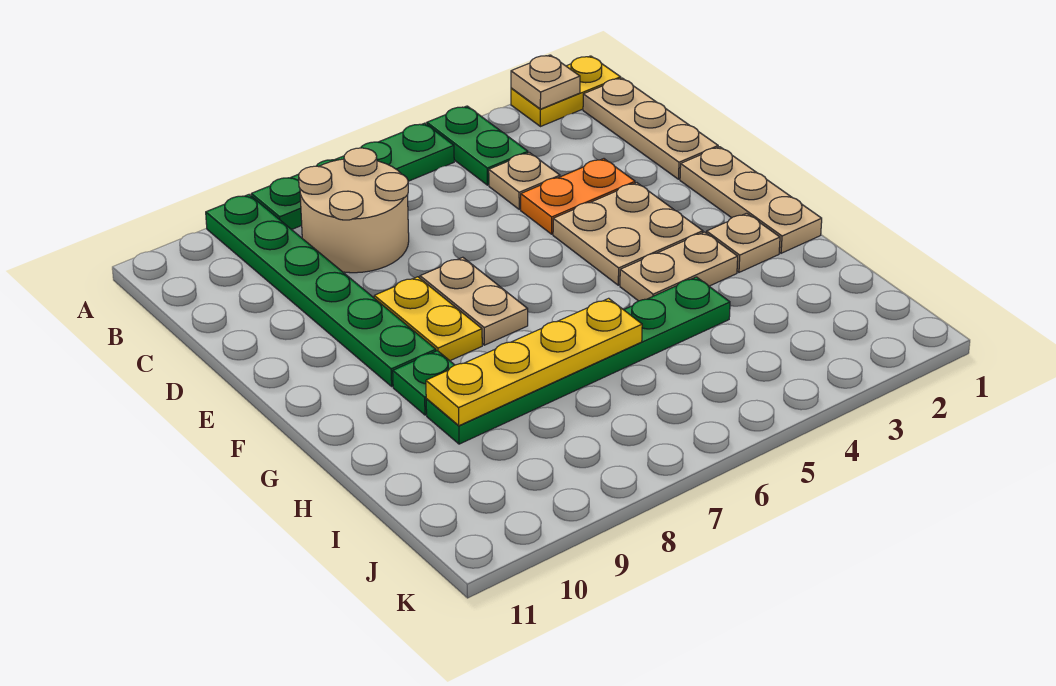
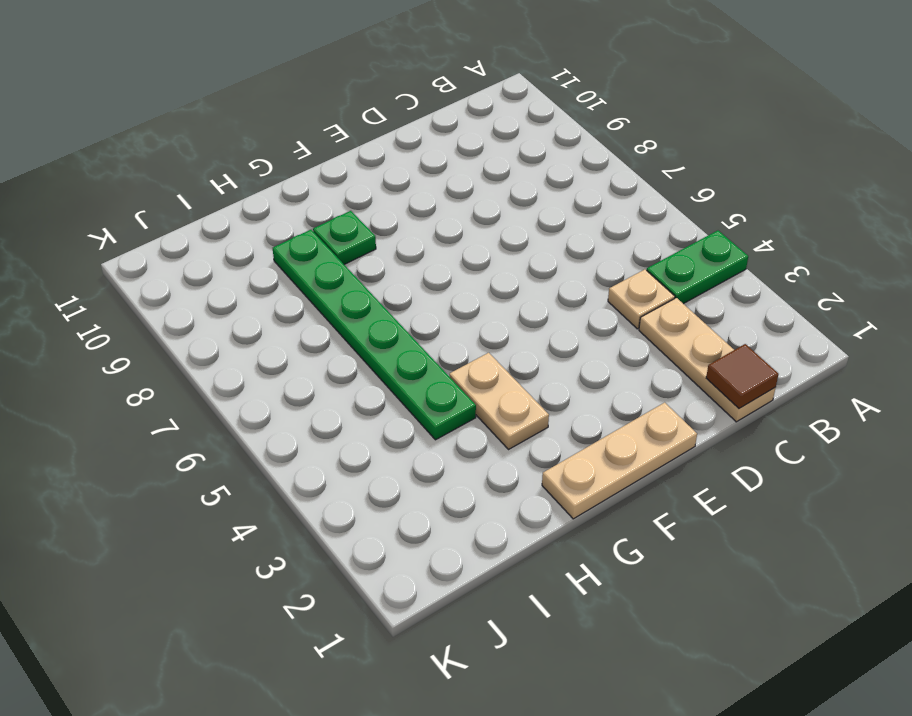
tan plate C1:C3 level 1 -> tan plate B1:D1 level 1
brown tile C1 level 2 -> none
none -> yellow plate A1:A2 level 1
none -> green plate A5:A8 level 1
none -> green plate A9:F9 level 1

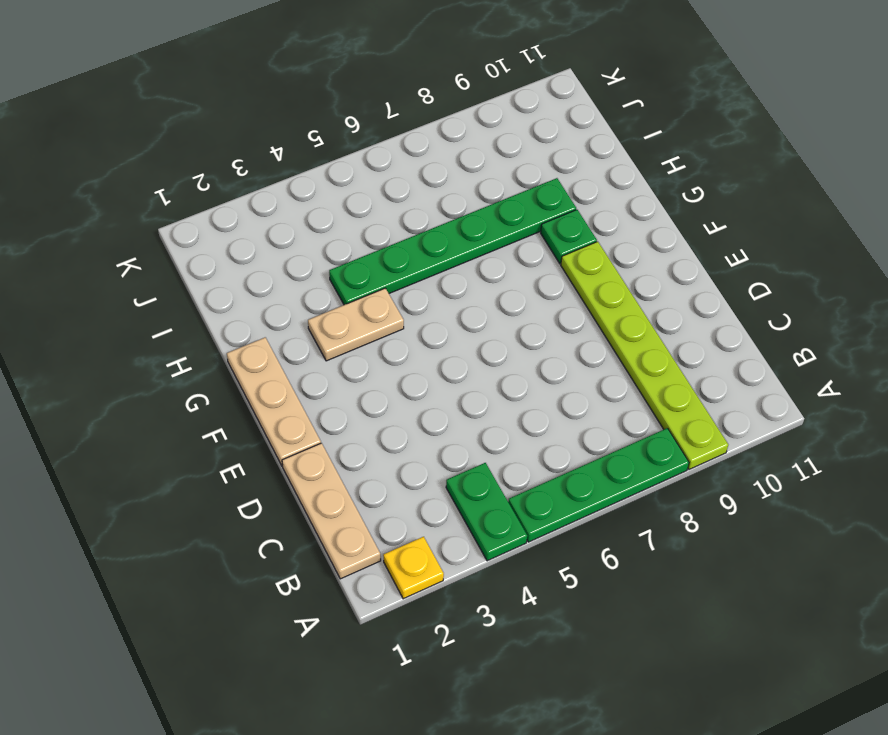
yellow plate A2 level 1 -> yellow plate A1:A2 level 1
lime plate A9:F9 level 1 -> green plate A9:F9 level 1
none -> tan round brick B7:C8 level 1
none -> tan plate C4 level 1
none -> orange plate D3:D4 level 1

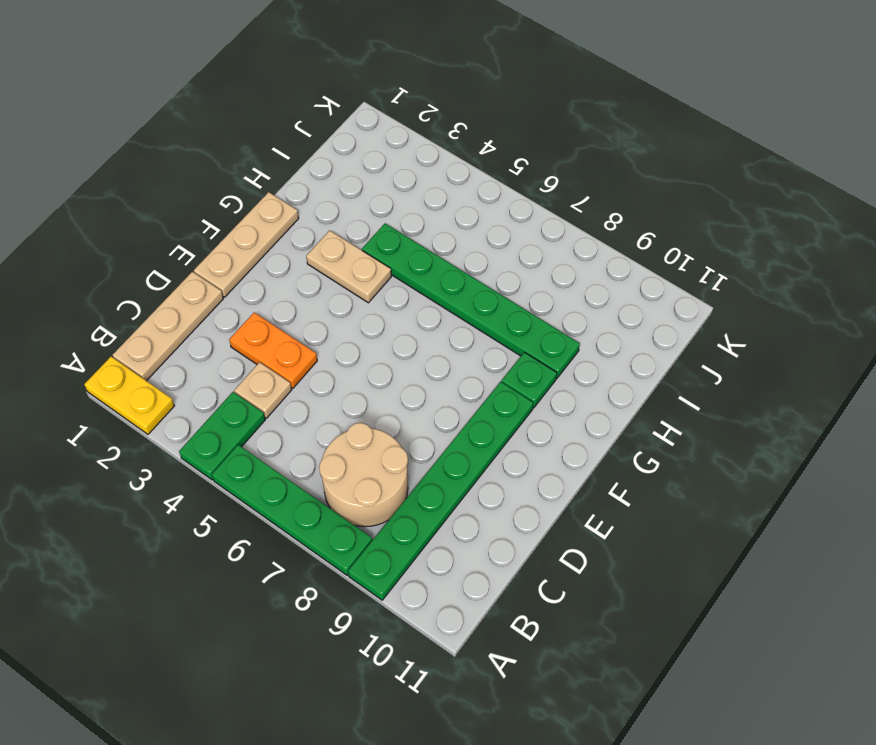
none -> tan plate E3:F4 level 1
none -> tan plate E7:F7 level 1
none -> yellow plate E8:F8 level 1

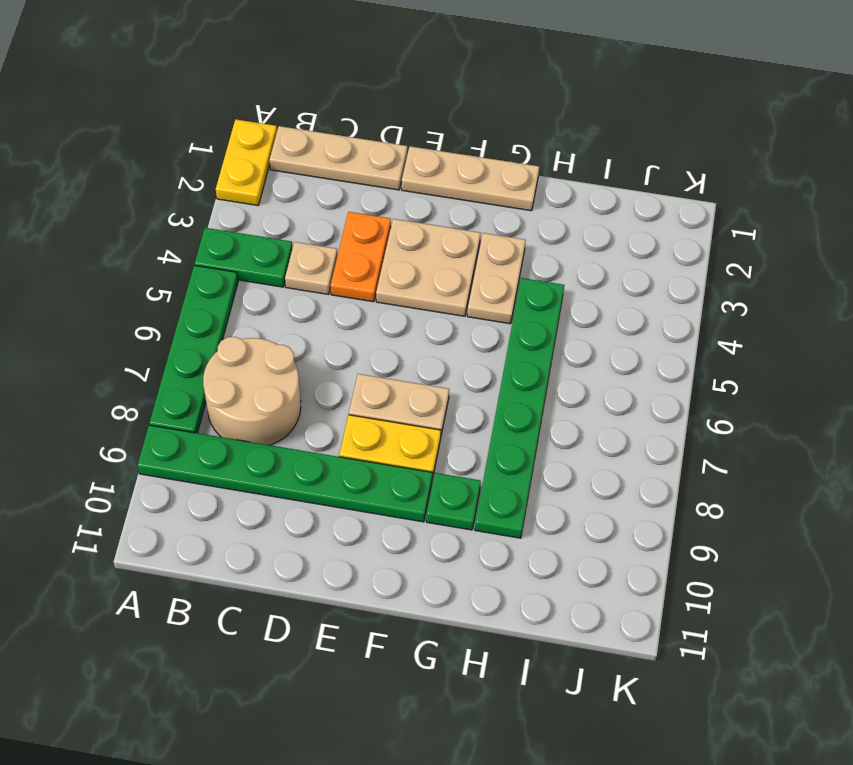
none -> tan plate G2 level 1
none -> tan plate A2 level 2
none -> yellow plate H6:H9 level 2

